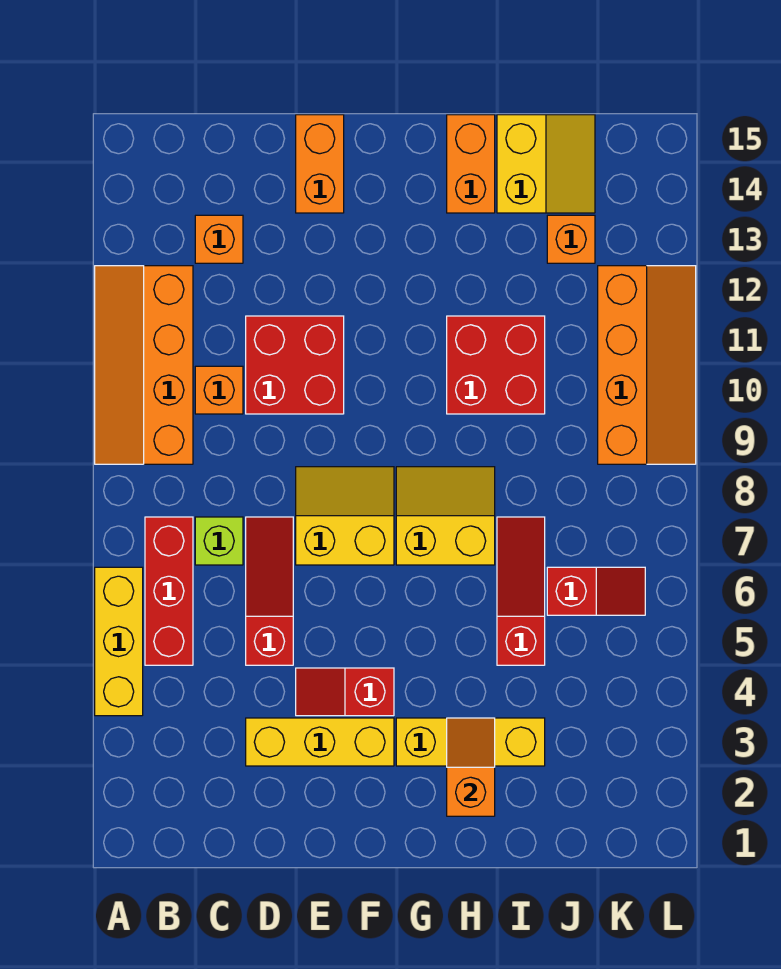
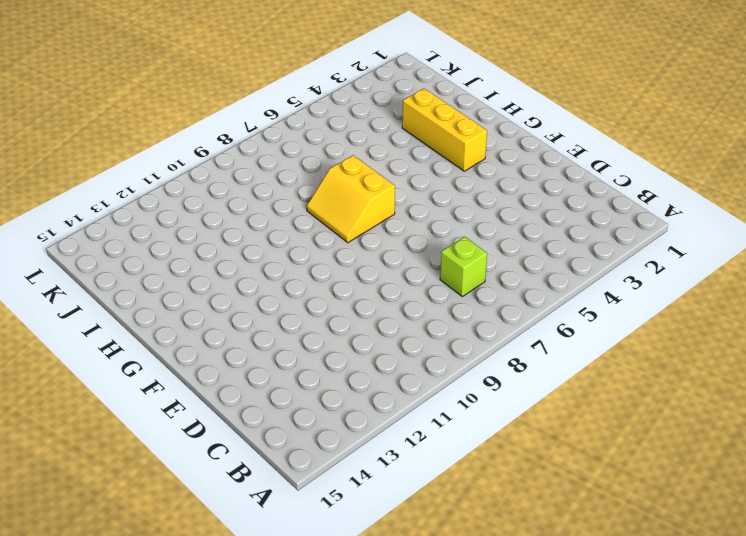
none -> yellow brick A4:A6 level 1
none -> orange slope A9:B12 level 1 top B
none -> red brick B5:B7 level 1

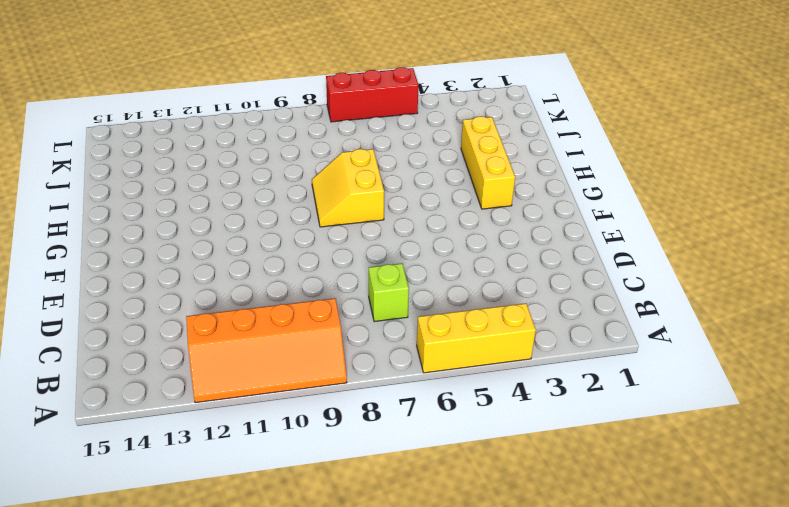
red brick L5:L7 level 1 -> red brick B5:B7 level 1
none -> orange brick C10 level 1
none -> orange brick C13 level 1
none -> yellow brick D3:F3 level 1

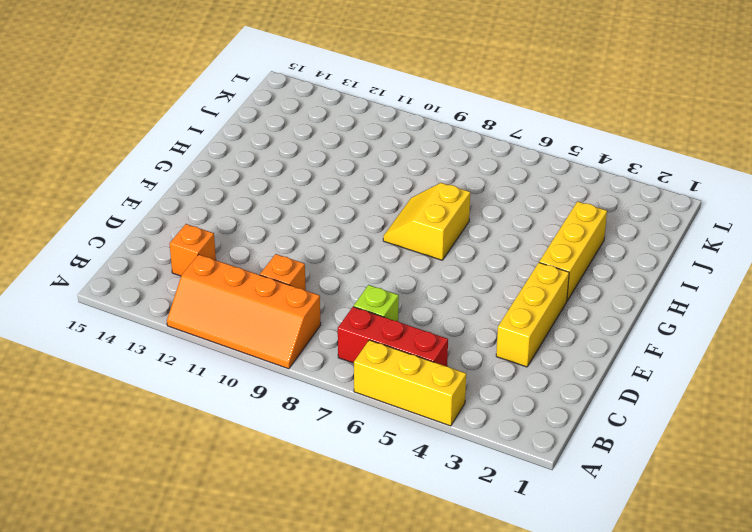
none -> red slope D5:D7 level 1 top 5
none -> red brick D10:E11 level 1
none -> red slope E4:F4 level 1 top F

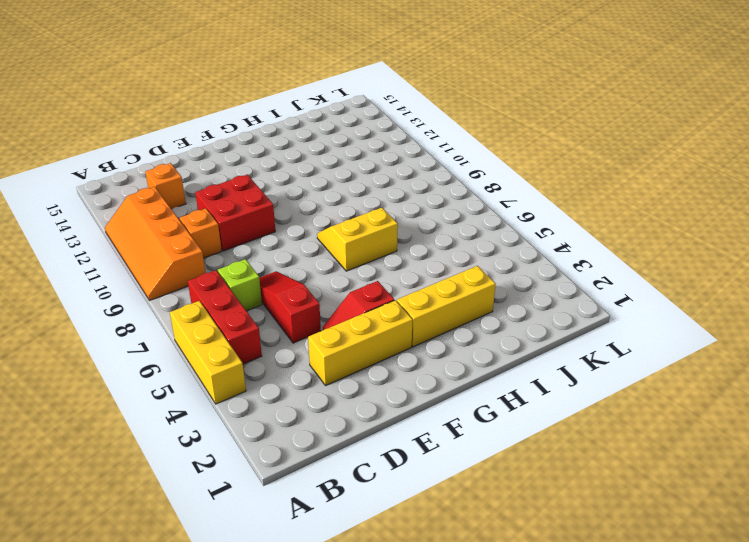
none -> yellow slope E7:F8 level 1 top 7
none -> orange brick E14:E15 level 1
none -> red brick H10:I11 level 1

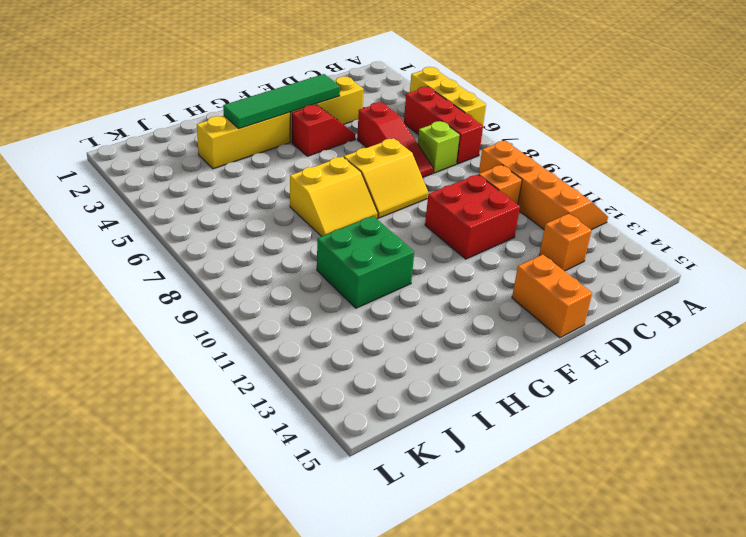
green tile E3:H3 level 2 -> orange slope H2:H3 level 2 top 2
green brick H10:I11 level 1 -> red brick H10:I11 level 1
none -> orange brick H14:H15 level 1
none -> red slope I5:I7 level 1 top 5
none -> yellow slope I14:J15 level 1 top I

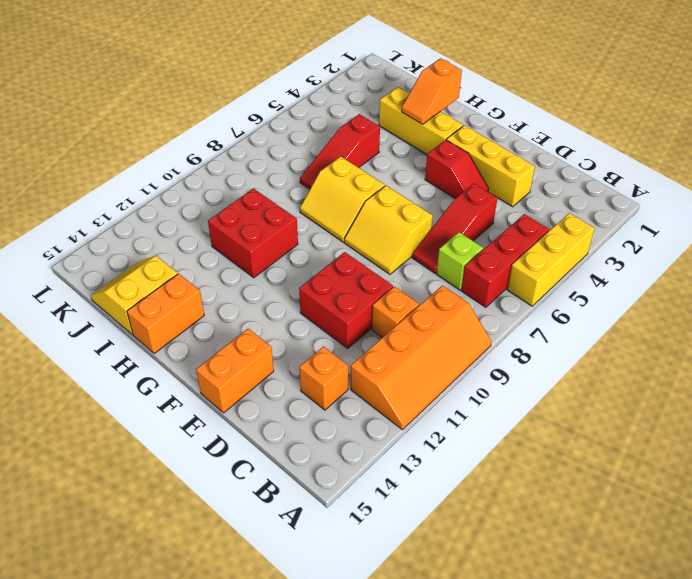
none -> red slope J6:K6 level 1 top J
none -> orange brick J13 level 1
none -> orange slope K9:L12 level 1 top K

